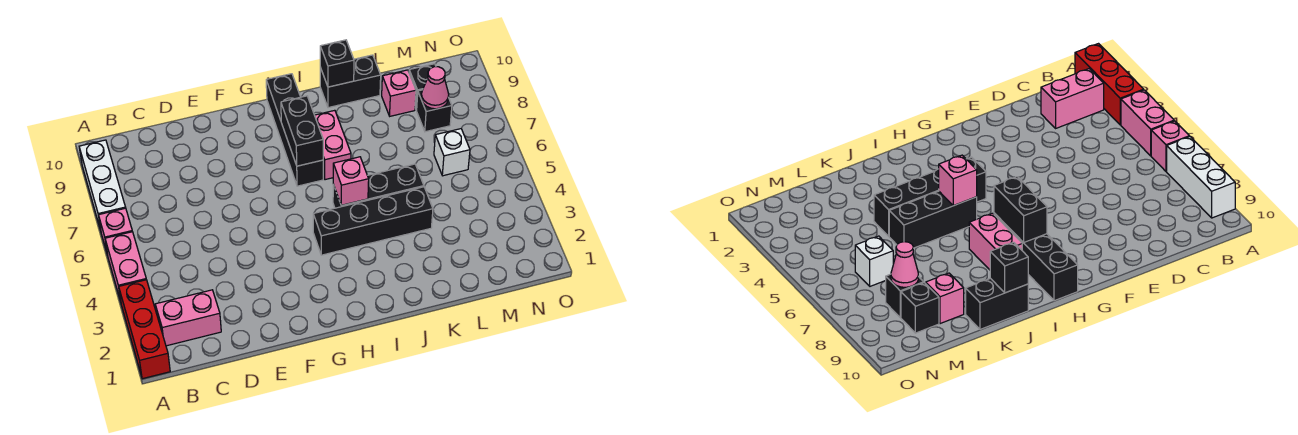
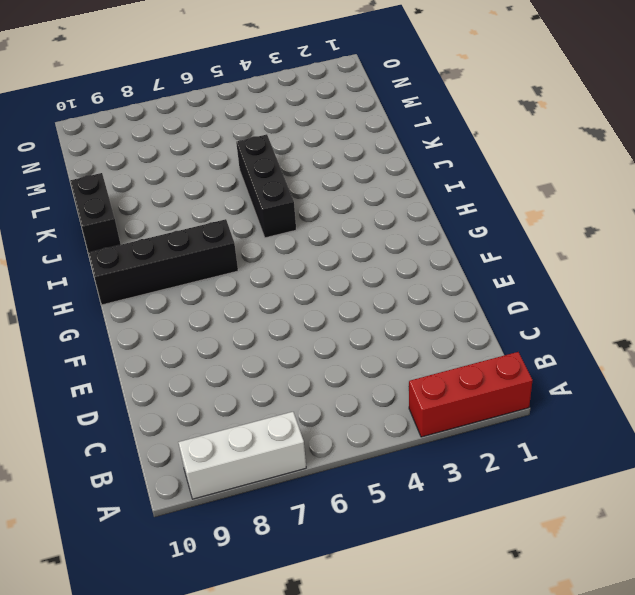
none -> pink brick A4:A5 level 1
none -> pink brick A6 level 1
none -> pink brick B2:C2 level 1

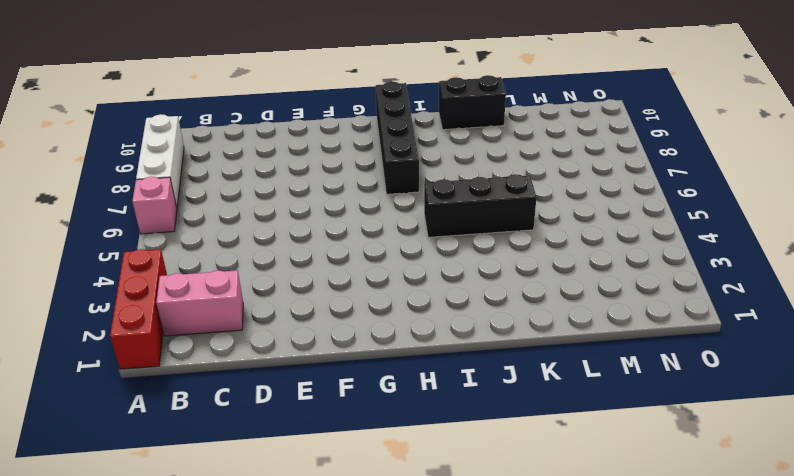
none -> pink brick A4:A5 level 1
none -> black brick H4:K4 level 1
none -> pink brick I7:I8 level 1

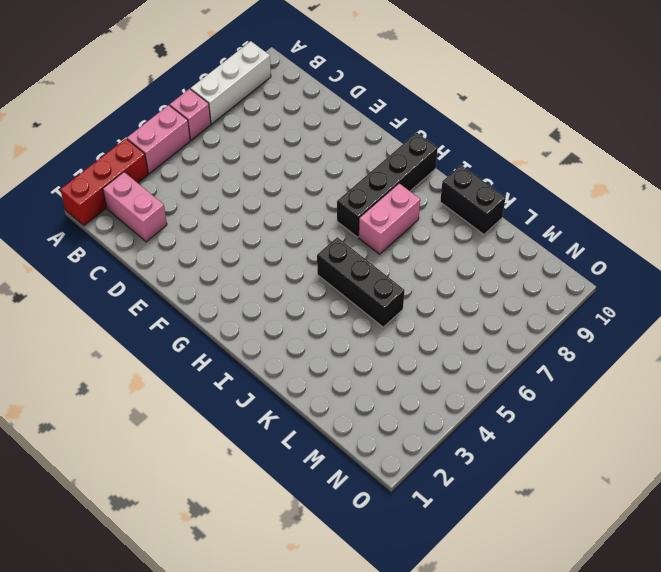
none -> black brick H4:K4 level 1
none -> pink brick L9 level 1
none -> white brick M6 level 1

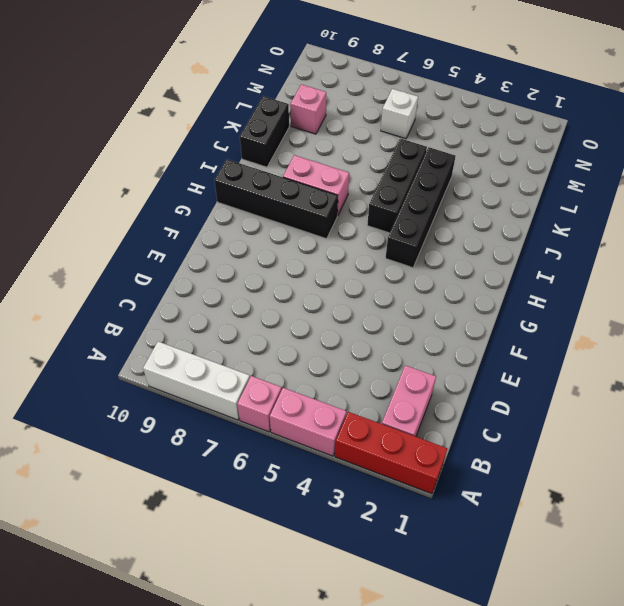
none -> black brick M8 level 1
none -> black brick M9 level 1
none -> black brick H7:H8 level 2

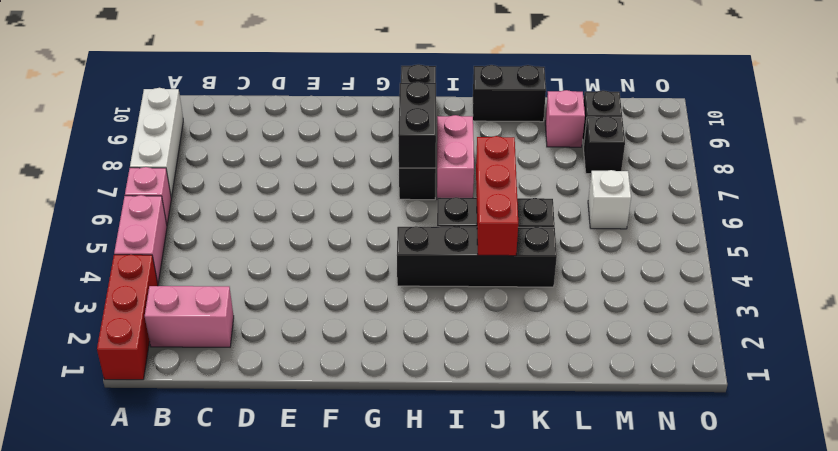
red brick J4:J6 level 2 -> none
none -> pink brick I5 level 2
none -> black brick J10 level 2
none -> pink cone M8 level 2

